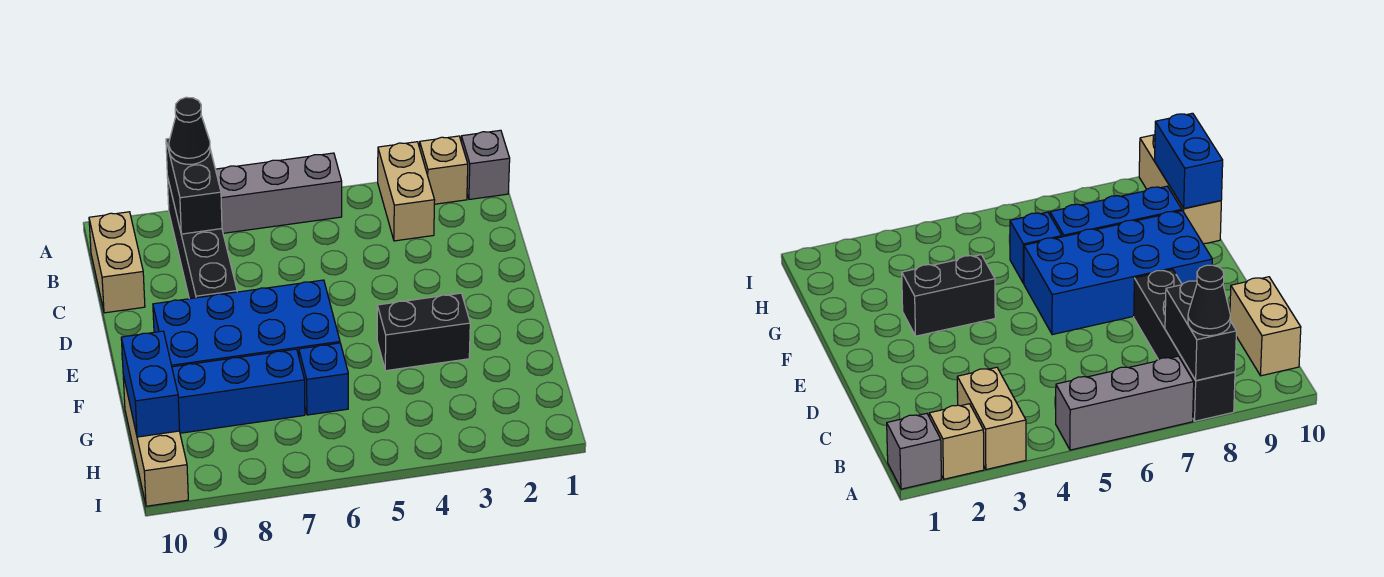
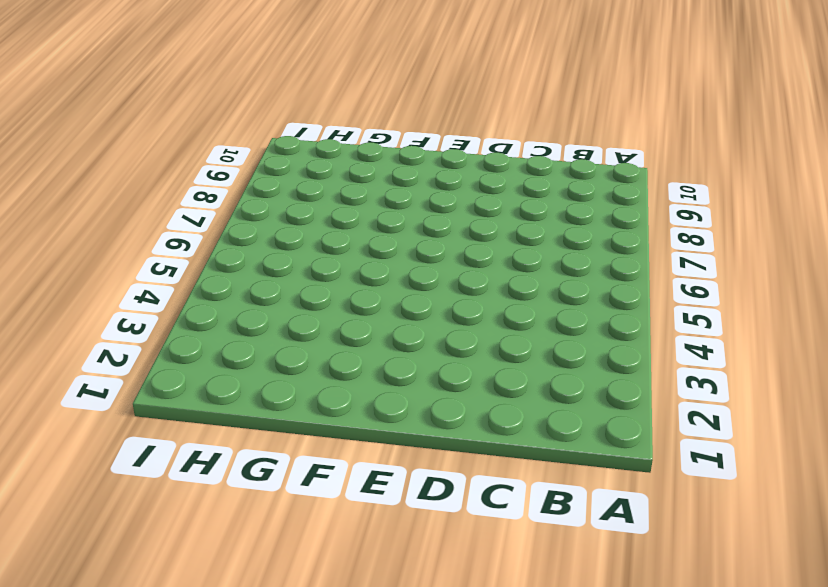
none -> grey brick A1 level 1
none -> tan brick A2 level 1
none -> tan brick A3:B3 level 1

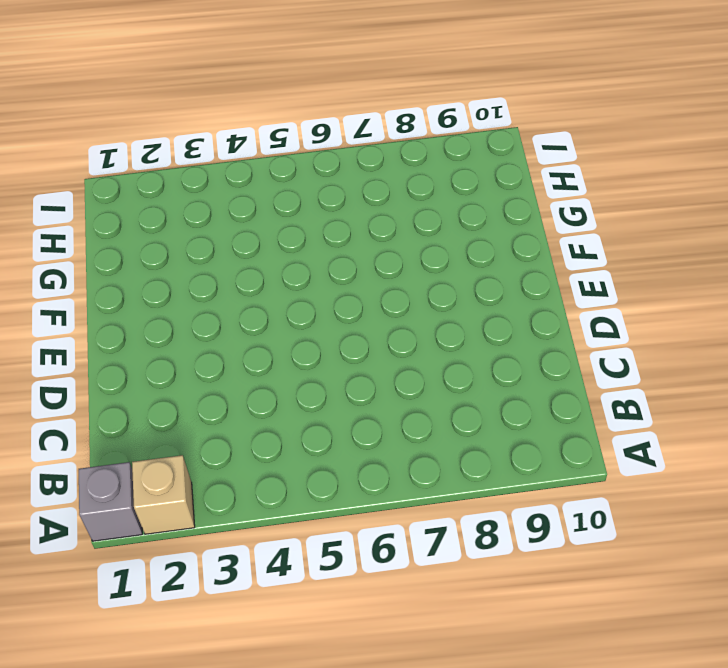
none -> tan brick A3:B3 level 1
none -> grey brick A5:A7 level 1
none -> black brick A8:D8 level 1

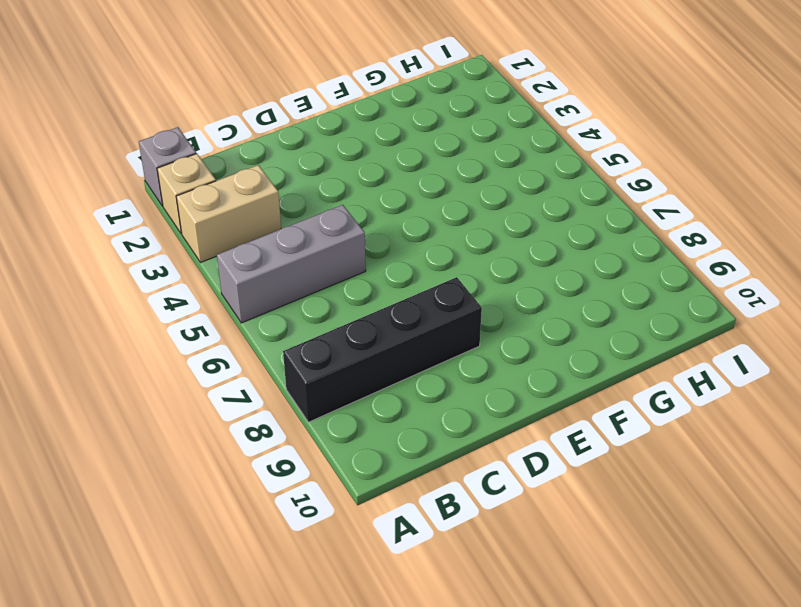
grey brick A5:C5 level 1 -> grey brick A5:A7 level 1
none -> tan brick B10:C10 level 1
none -> blue brick E6:F9 level 1
none -> black brick F3:F4 level 1

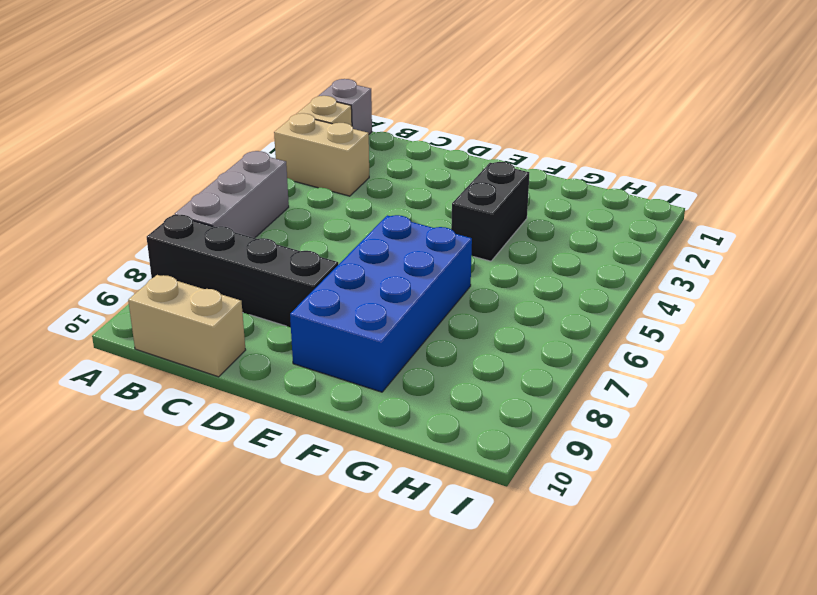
none -> blue brick G6 level 1
none -> blue brick G7:G9 level 1
none -> tan brick G10:I10 level 1

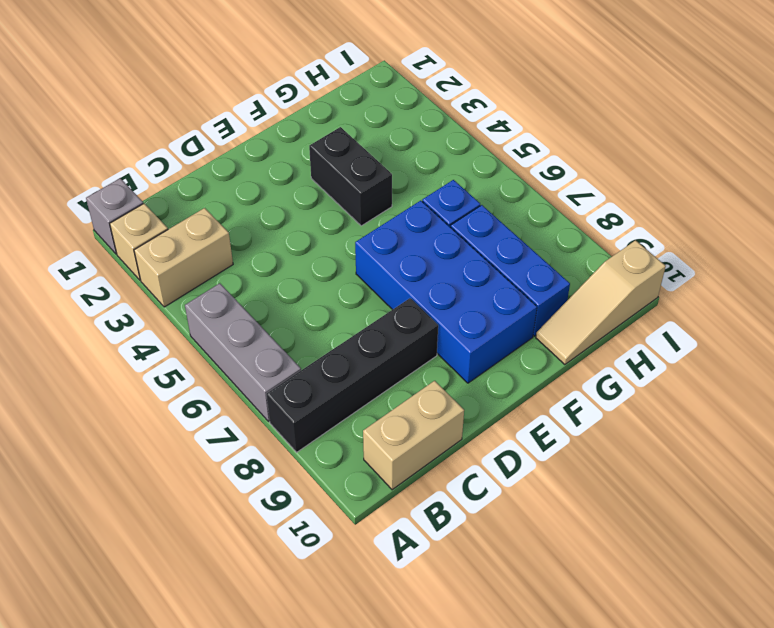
tan slope G10:I10 level 1 top I -> tan brick G10:I10 level 1
none -> black brick A8:B8 level 2
none -> blue brick G10:H10 level 2
none -> black cone A8 level 3

